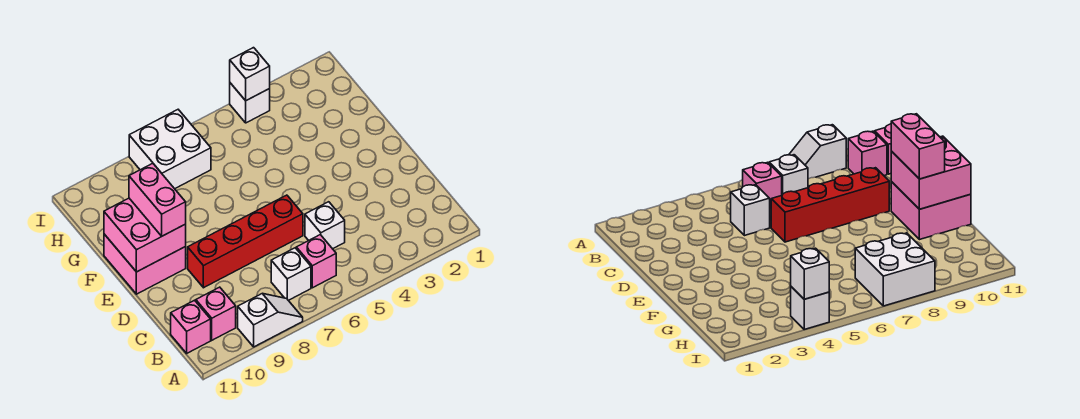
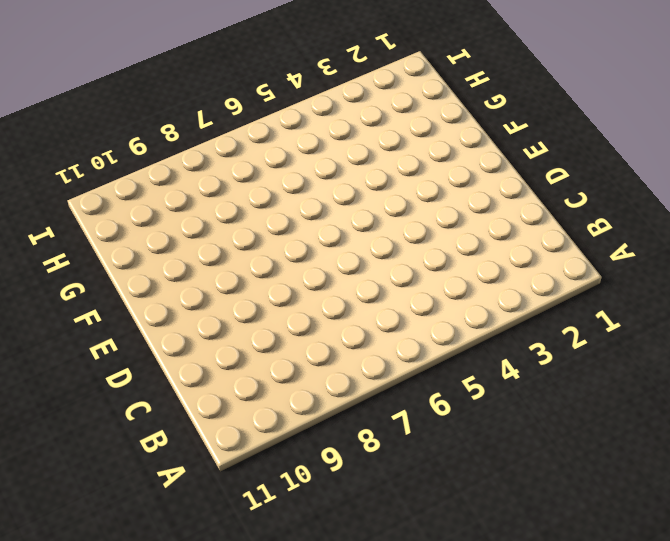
none -> white slope A8:A9 level 1 top 9
none -> pink brick B6 level 1
none -> white brick B7 level 1

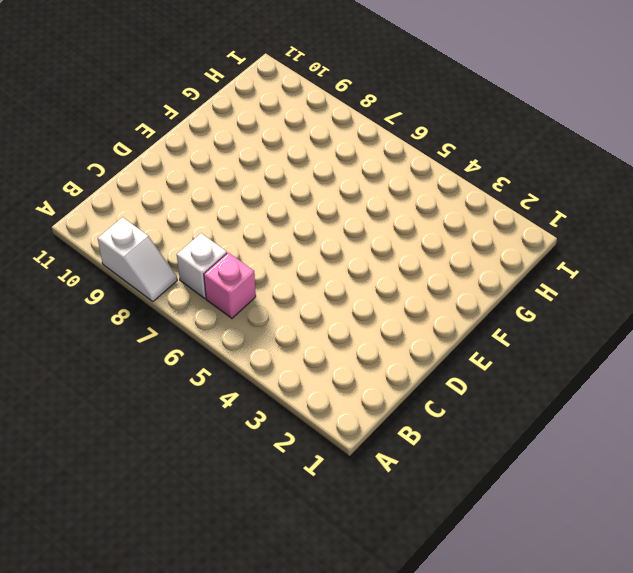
none -> pink brick B10 level 1
none -> pink brick B11 level 1
none -> white brick C5 level 1

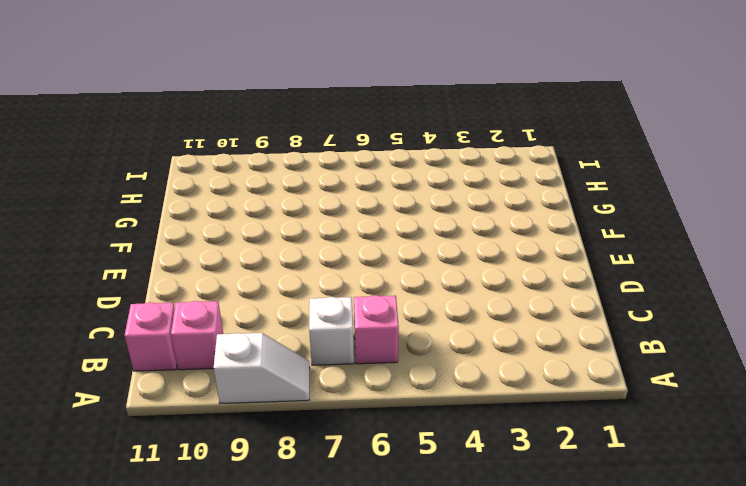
none -> white brick C5 level 1
none -> red brick D6:D9 level 1
none -> pink brick E10:F11 level 1

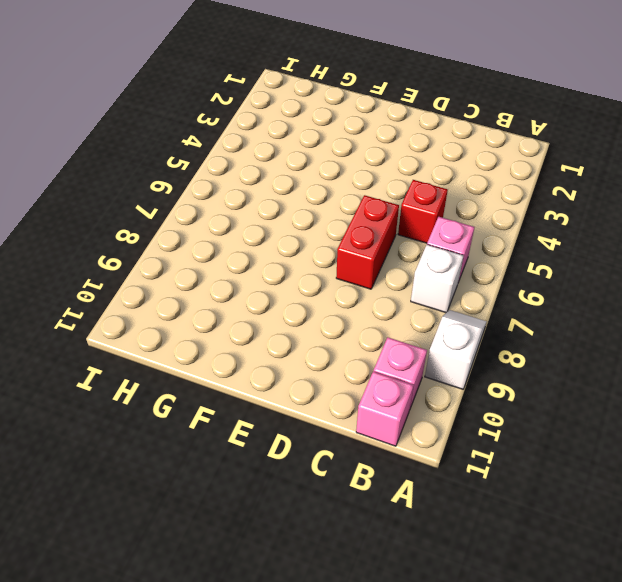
red brick C5 level 1 -> white brick C5 level 1
red brick D6:D7 level 1 -> red brick D6:D9 level 1
none -> pink brick E10:F11 level 1
none -> white brick H7:I8 level 1
none -> white brick I4 level 1

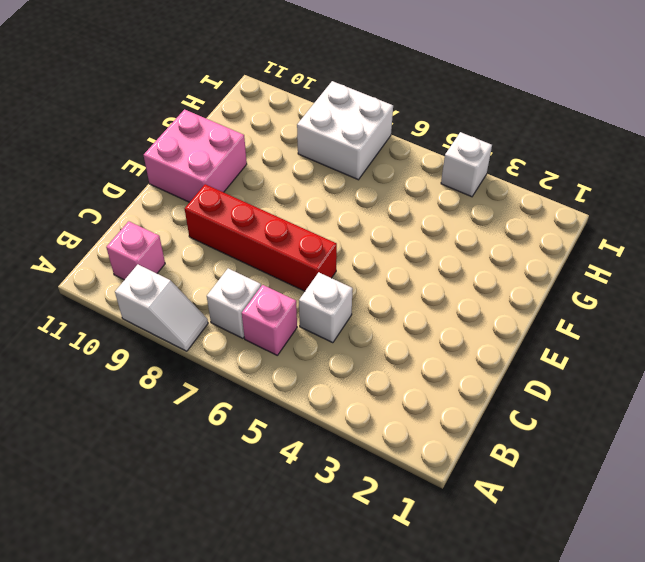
none -> pink brick B11 level 1
none -> pink brick E10:F11 level 2
none -> white brick I4 level 2

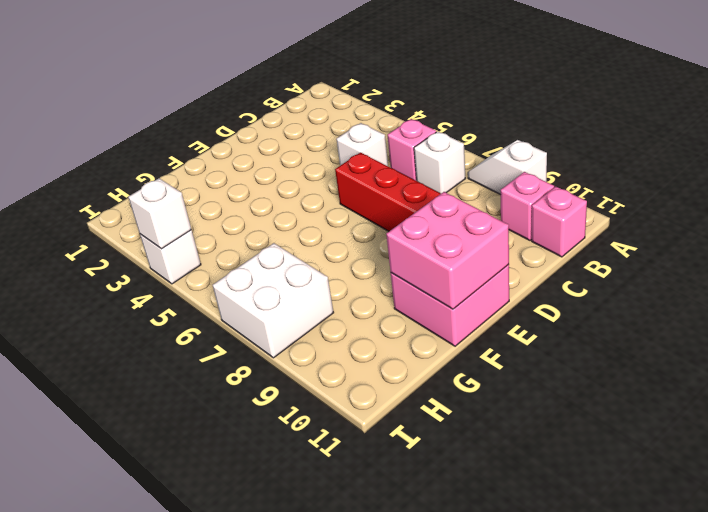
none -> pink brick E10:F10 level 3

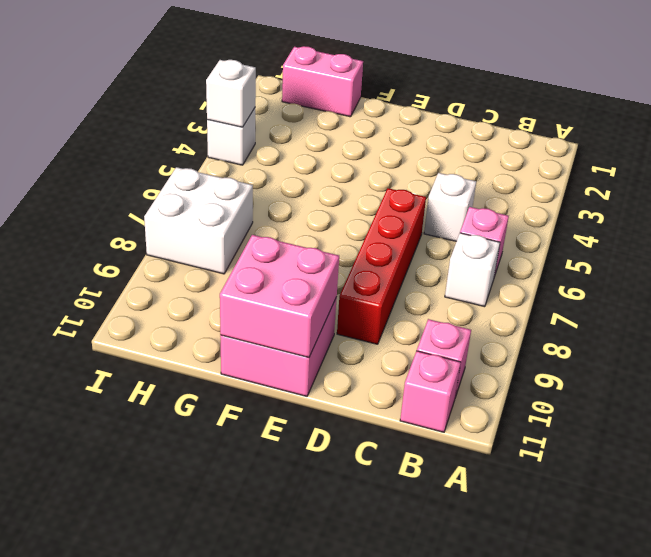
pink brick G1:H1 level 1 -> pink brick E10:F10 level 3
none -> white slope A8:A9 level 1 top 9

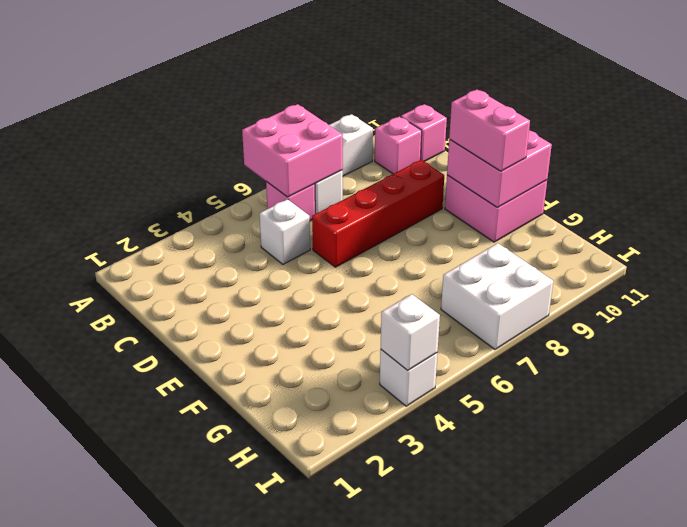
pink brick A6:B7 level 2 -> none

